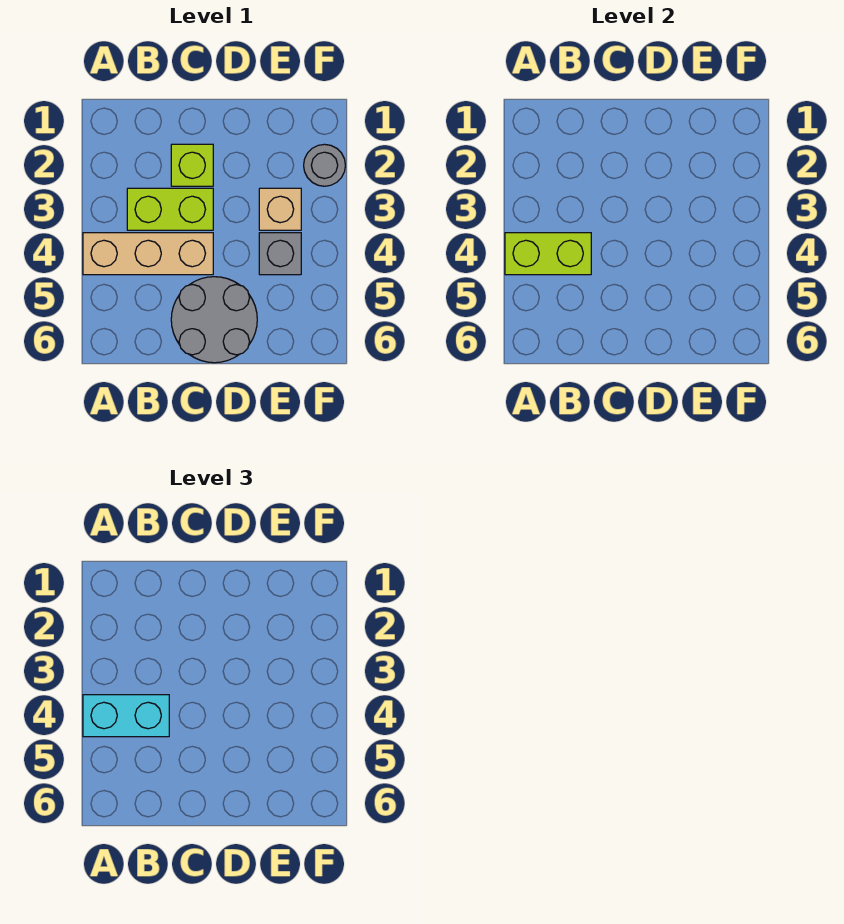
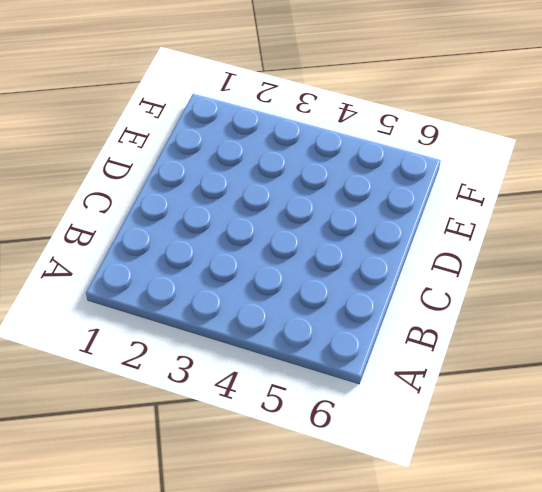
none -> tan brick A4:C4 level 1
none -> lime brick B3:C3 level 1

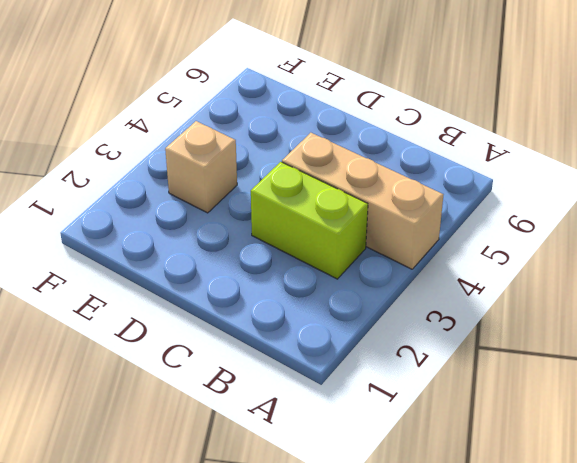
none -> lime brick C2 level 1
none -> grey round brick C5:D6 level 1

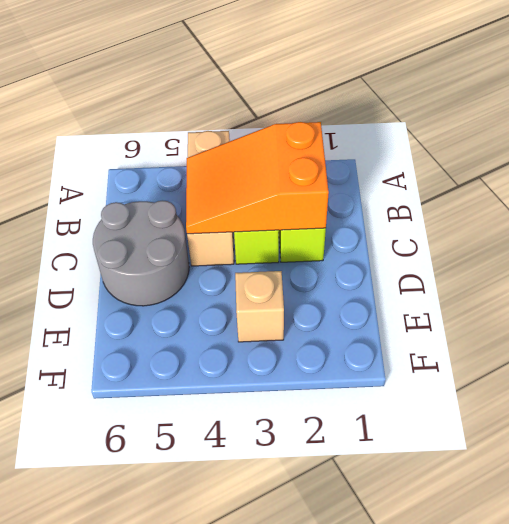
orange slope B2:C4 level 2 top 2 -> lime brick A4:B4 level 2
none -> grey brick E4 level 1
none -> grey round brick F2 level 1

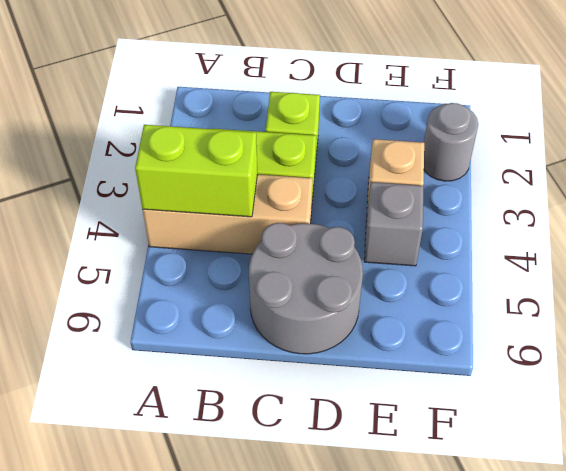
none -> cyan brick A4:B4 level 3

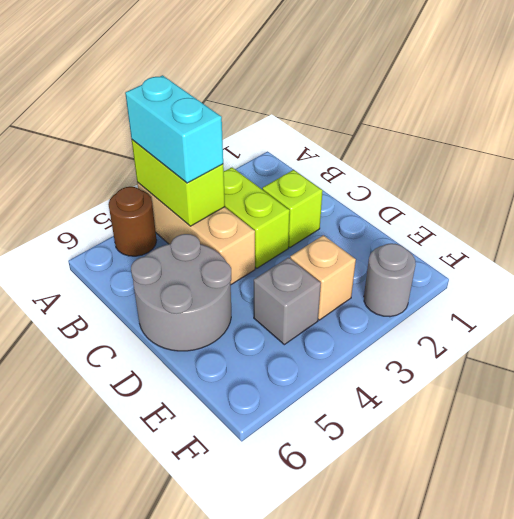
brown round brick A5 level 1 -> none

